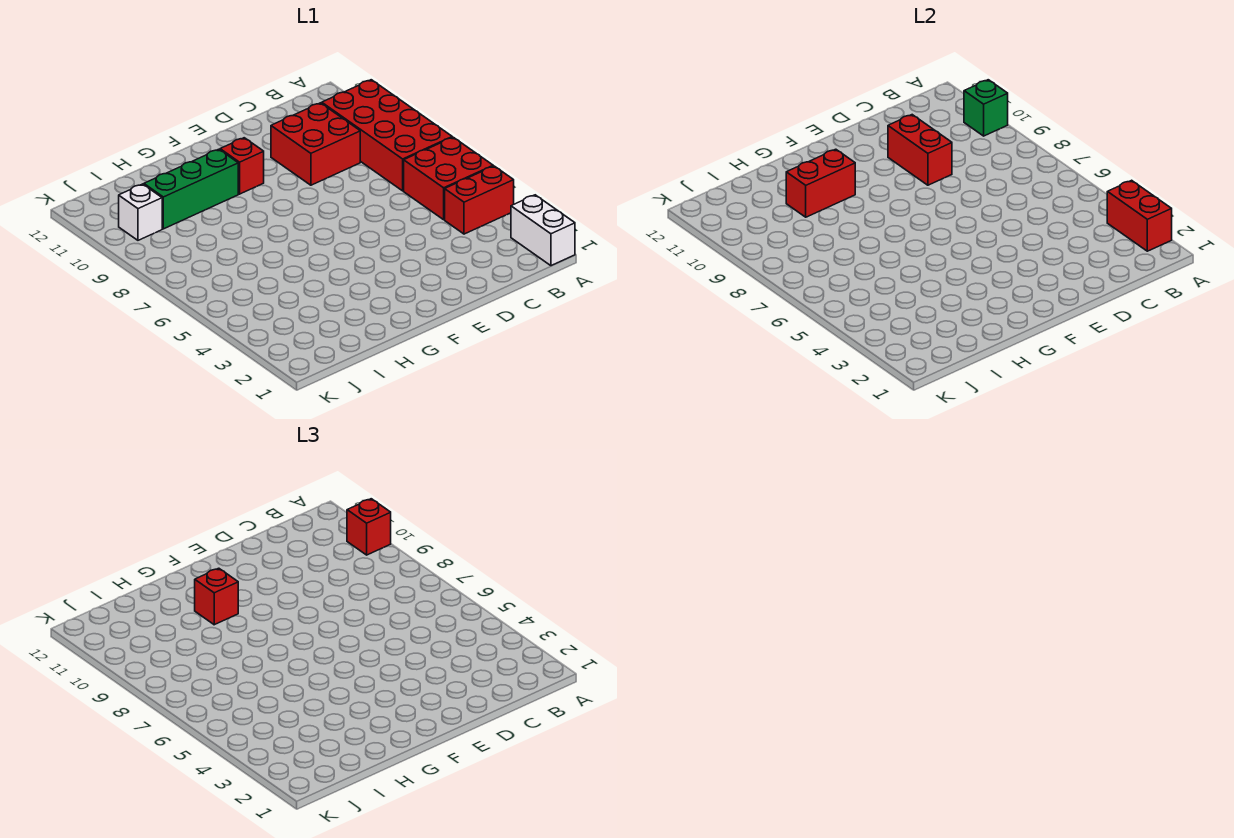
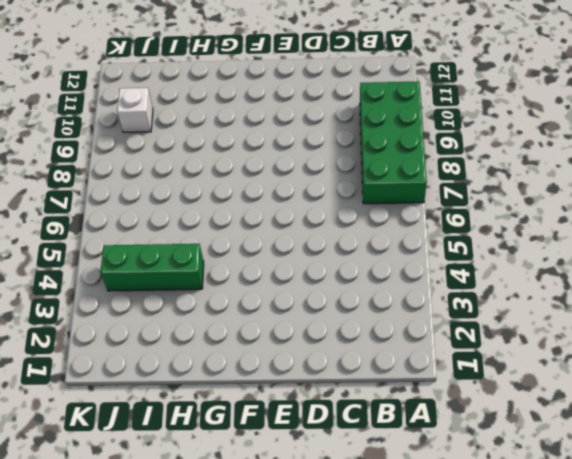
green brick A7:B10 level 1 -> red brick A7:B10 level 1
green brick H4:J4 level 1 -> green brick G10:I10 level 1
none -> white brick A1:A2 level 1
none -> red brick A4:B4 level 1
none -> red brick A5:B6 level 1

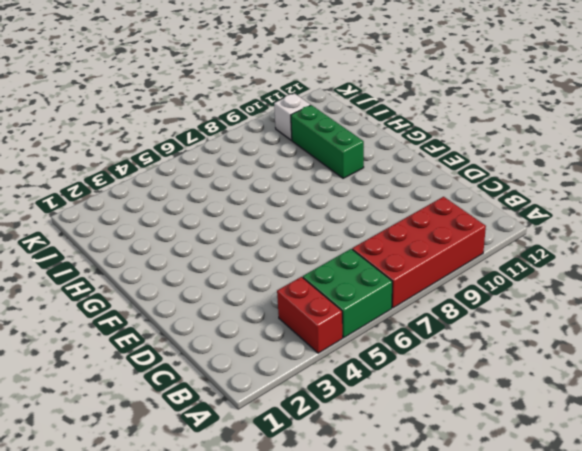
green brick A5:B6 level 1 -> red brick A5:B6 level 1
none -> white brick A1:A2 level 1
none -> red brick C9:D10 level 1
none -> red brick F10 level 1

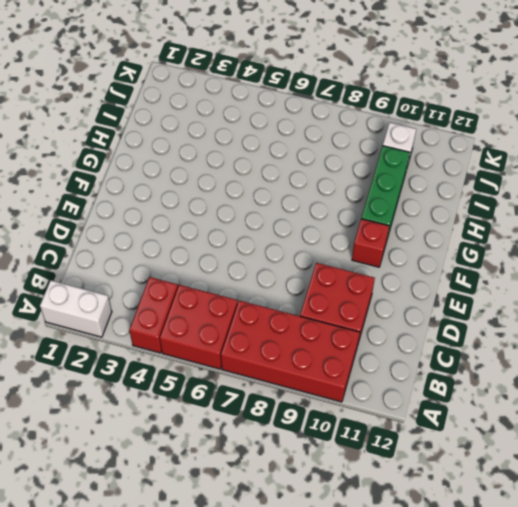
none -> red brick A2:A3 level 2
none -> green brick A10 level 2
none -> red brick D9:D10 level 2

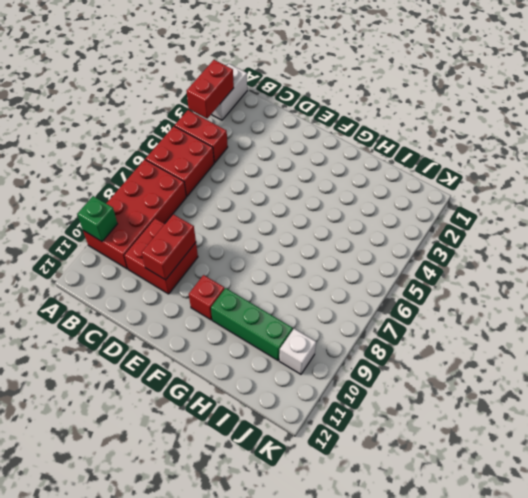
none -> red brick G10:H10 level 2
none -> red brick A10 level 3
none -> red brick G10 level 3

